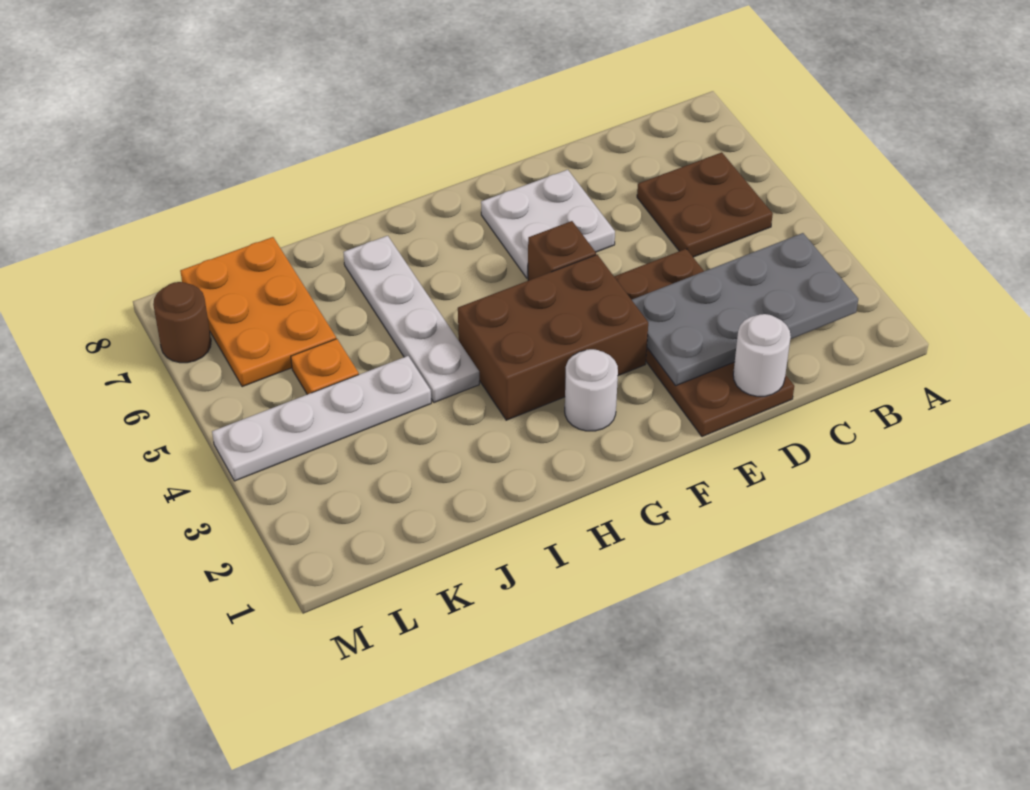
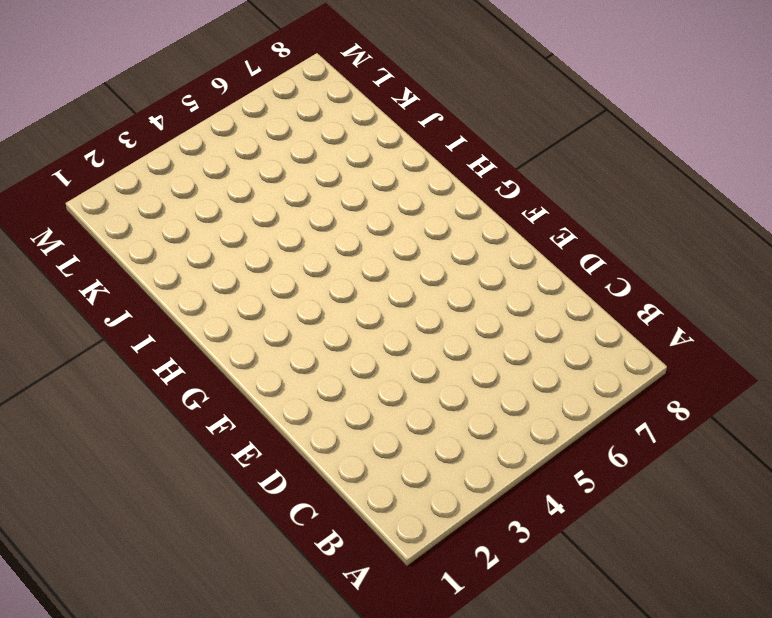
none -> brown plate B5:C6 level 1
none -> brown plate D1:E4 level 1
none -> white plate E6:F7 level 1

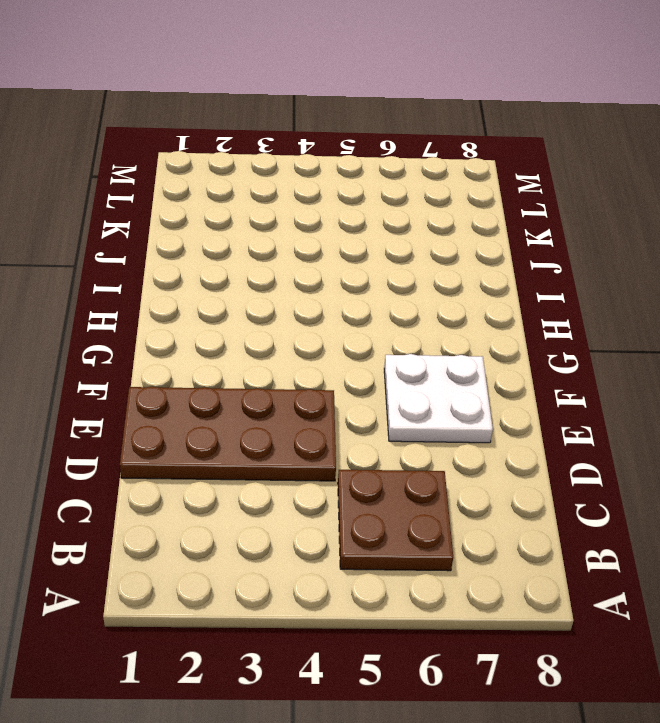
none -> brown brick F3:H4 level 1
none -> brown brick F5 level 1
none -> white round brick G2 level 1

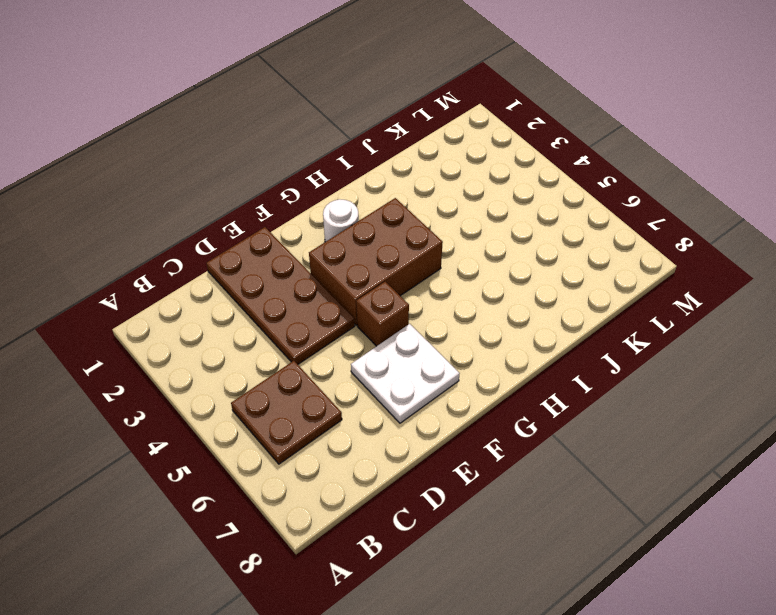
none -> white plate I4:I7 level 1
none -> white plate J4:M4 level 1
none -> orange plate K5 level 1

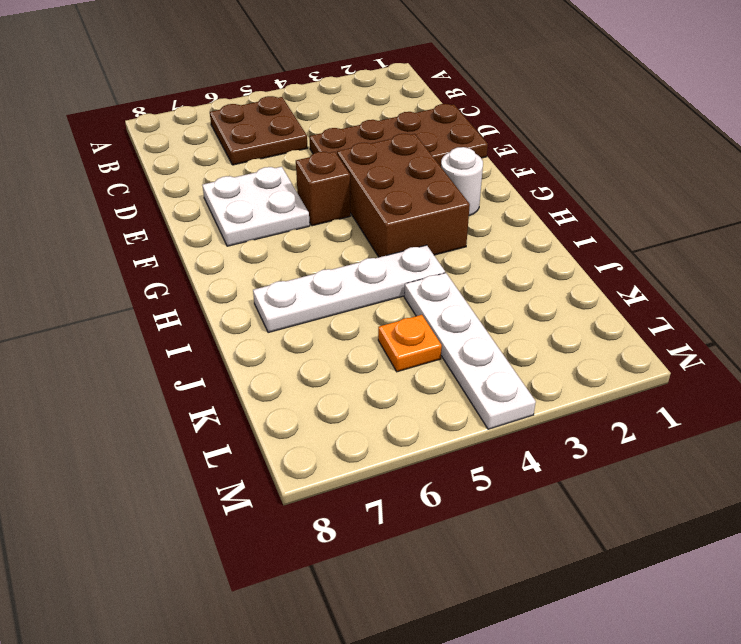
none -> orange plate K6:L8 level 1
none -> brown round brick M7 level 1
none -> grey plate B2:E3 level 2

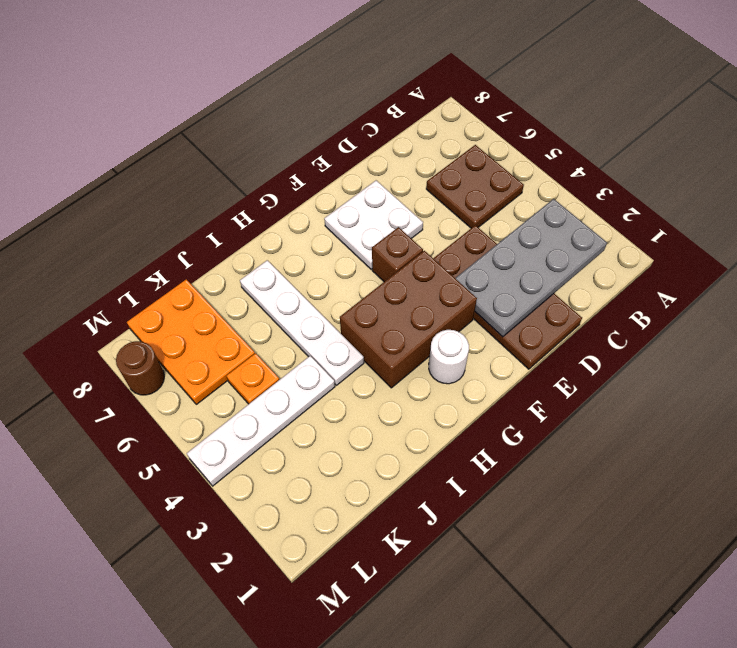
none -> white round brick D1 level 2

